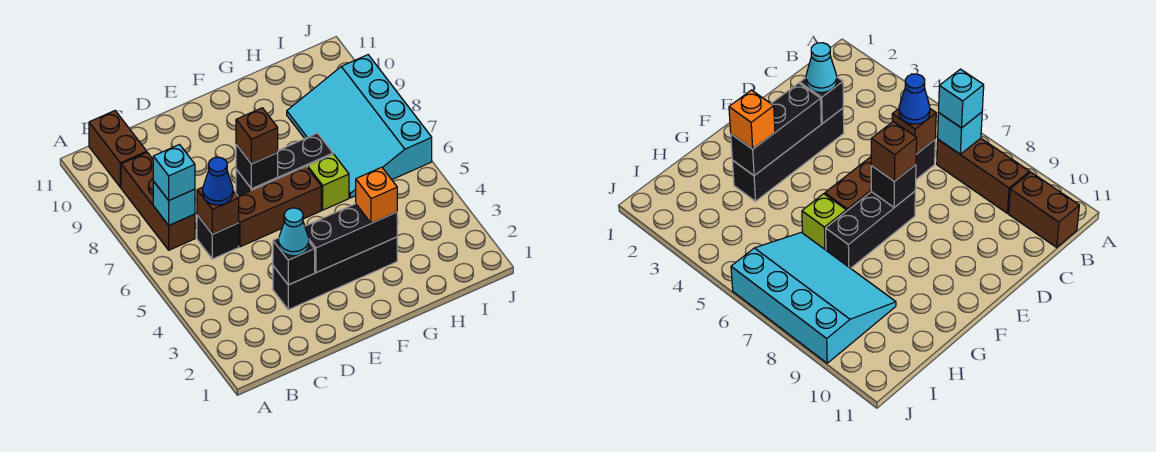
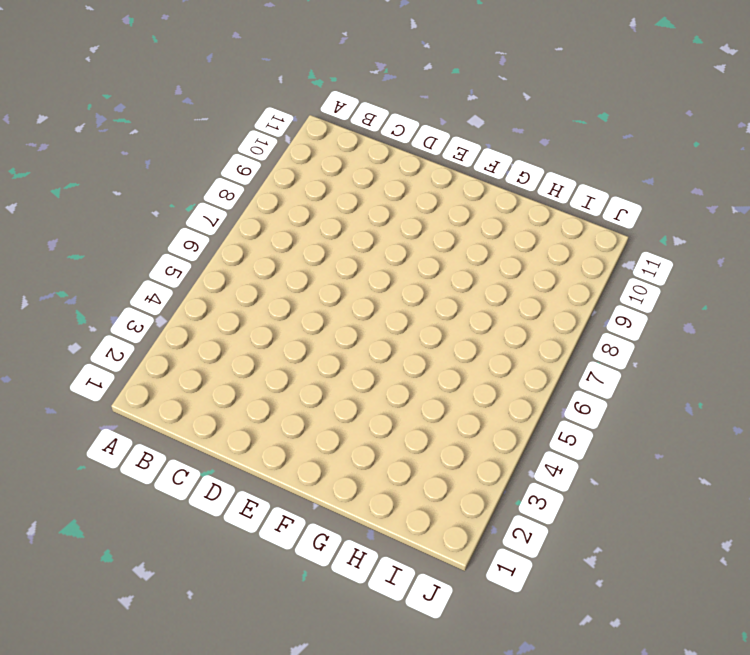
none -> brown brick B7:B9 level 1
none -> brown brick B10:B11 level 1
none -> black brick C6 level 1

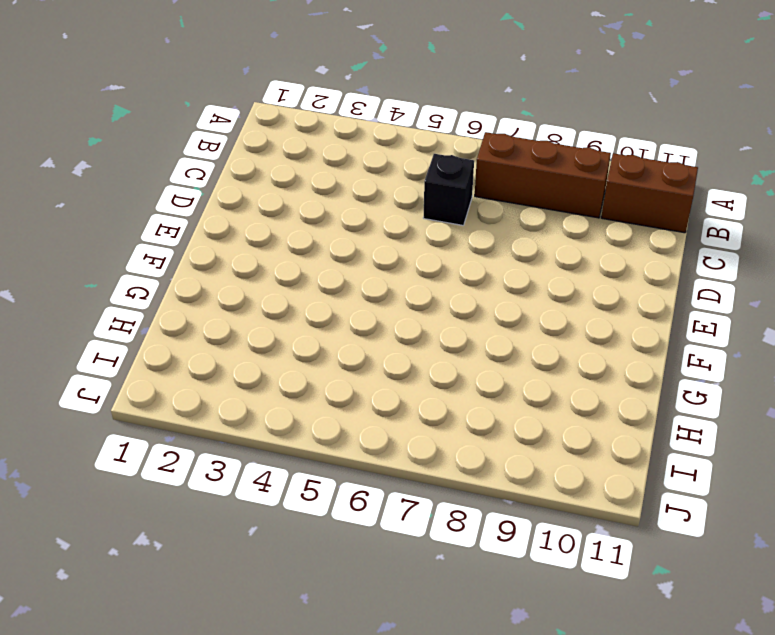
none -> black brick D3:G3 level 1
none -> brown brick D6:F6 level 1
none -> black brick E7:G7 level 1

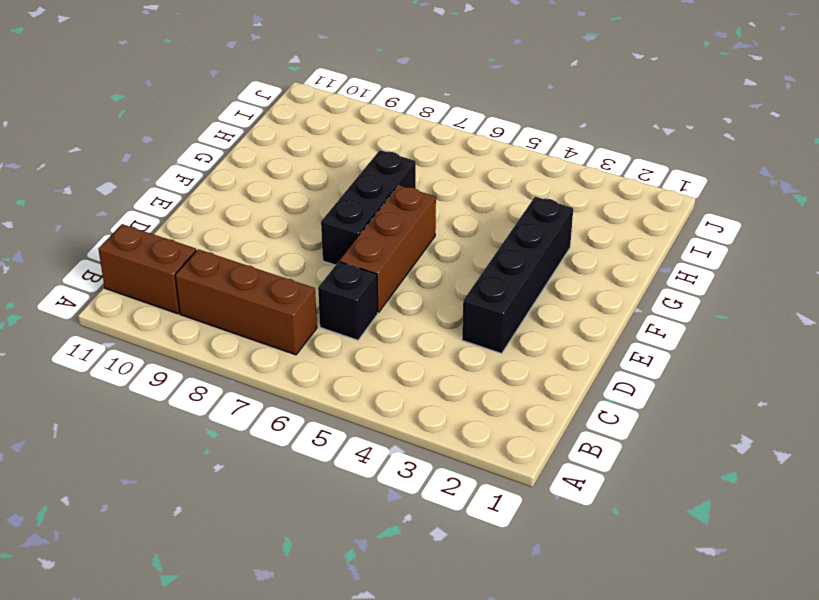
none -> lime brick G6 level 1
none -> cyan slope H6:J9 level 1 top J
none -> cyan brick B7 level 2

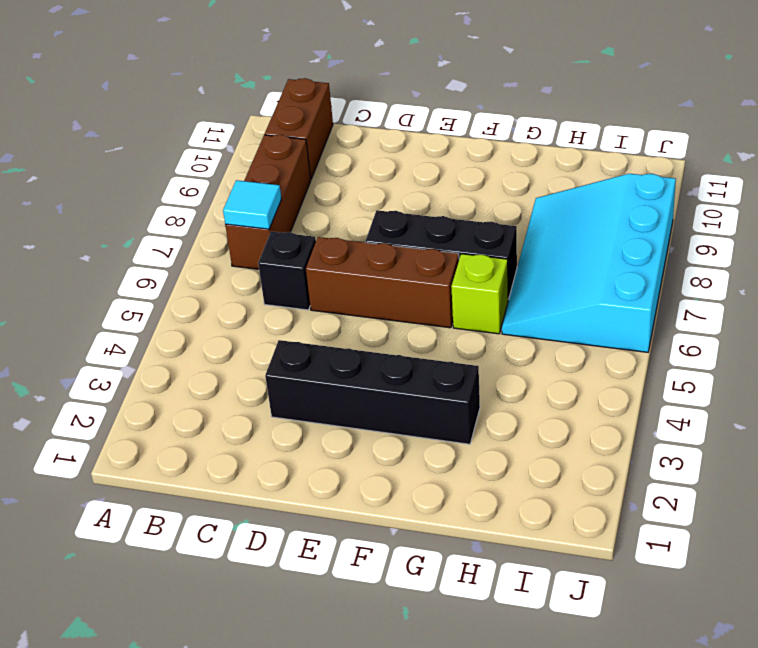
cyan tile B7 level 2 -> cyan brick B7 level 2
none -> brown brick C6 level 2
none -> black brick D3 level 2
none -> black brick E3:G3 level 2

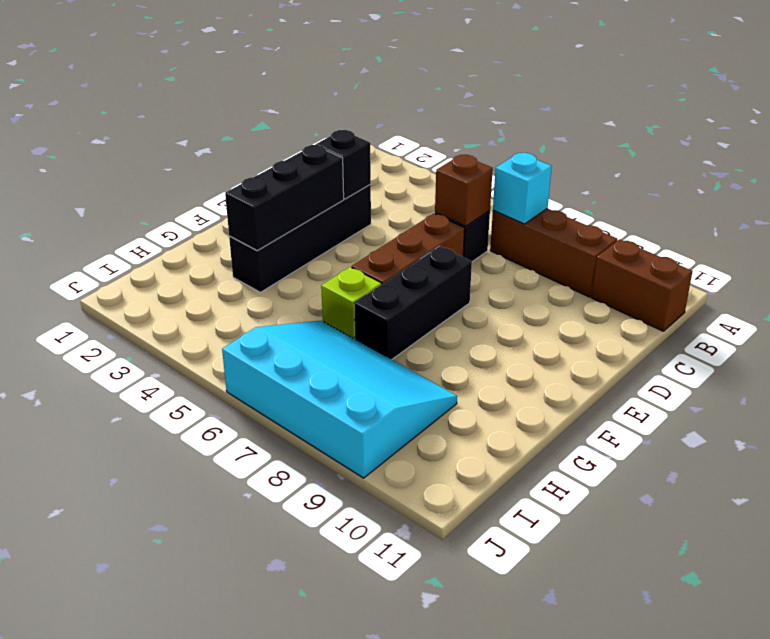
none -> black brick E7 level 2
none -> cyan brick B7 level 3
none -> blue cone C6 level 3

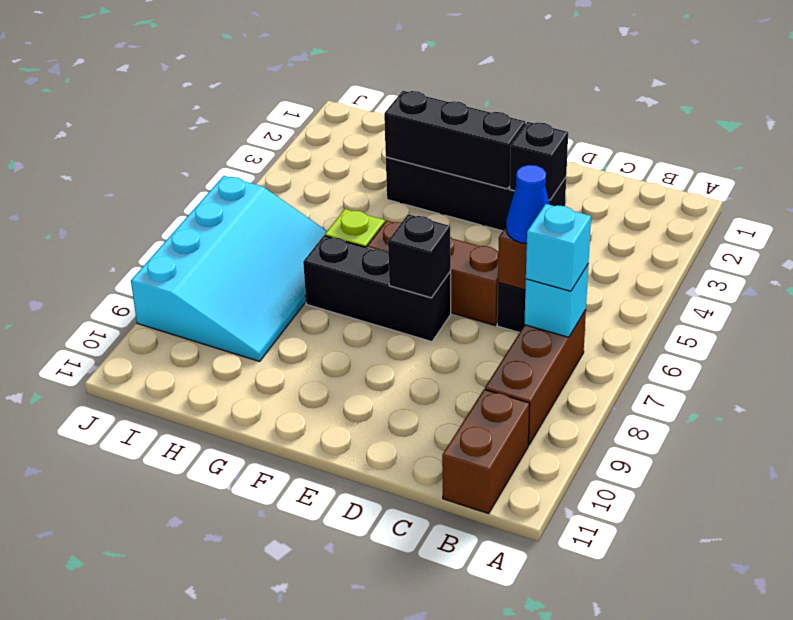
none -> cyan cone D3 level 3
none -> brown brick E7 level 3
none -> orange brick G3 level 3

